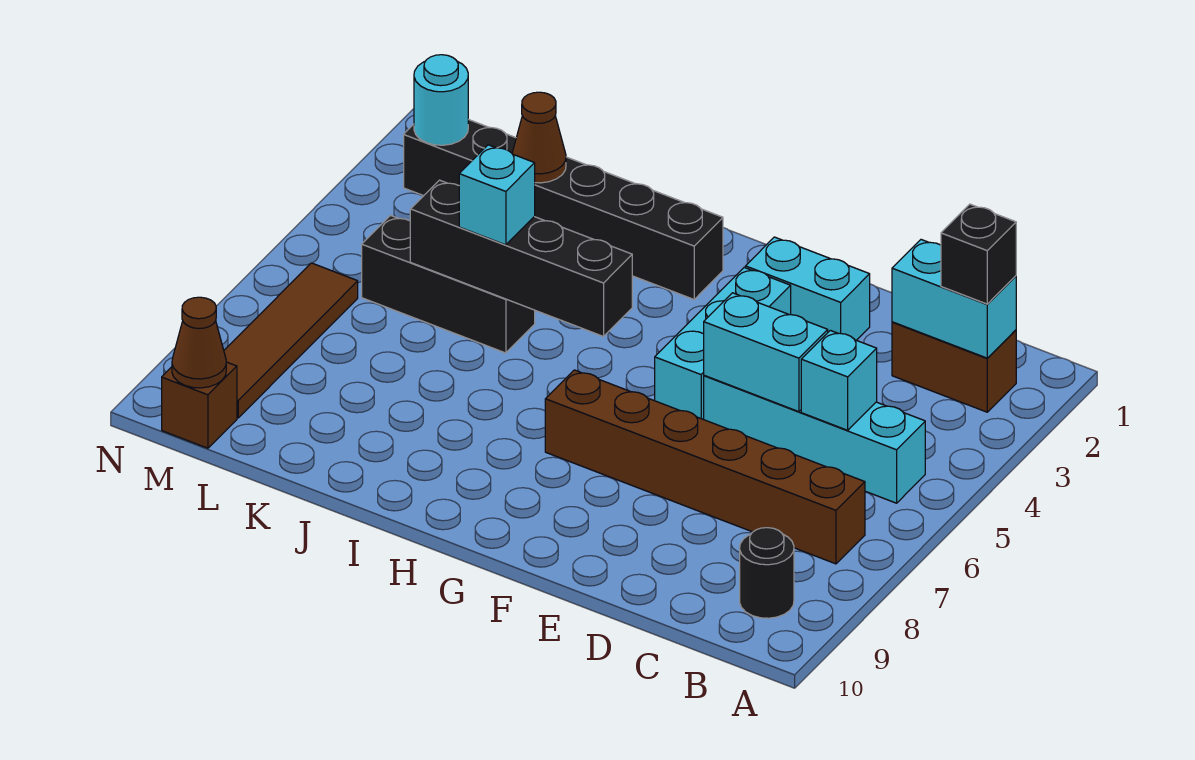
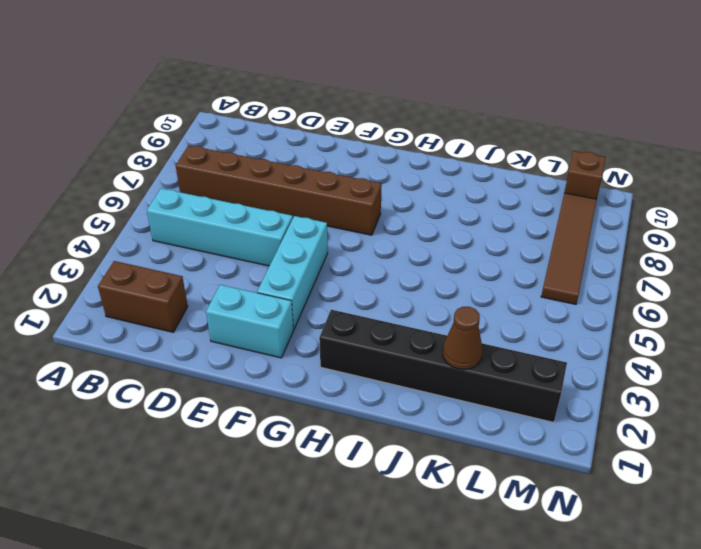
none -> black round brick B9 level 1
none -> black brick J5:L5 level 1
none -> cyan brick B2:C2 level 2

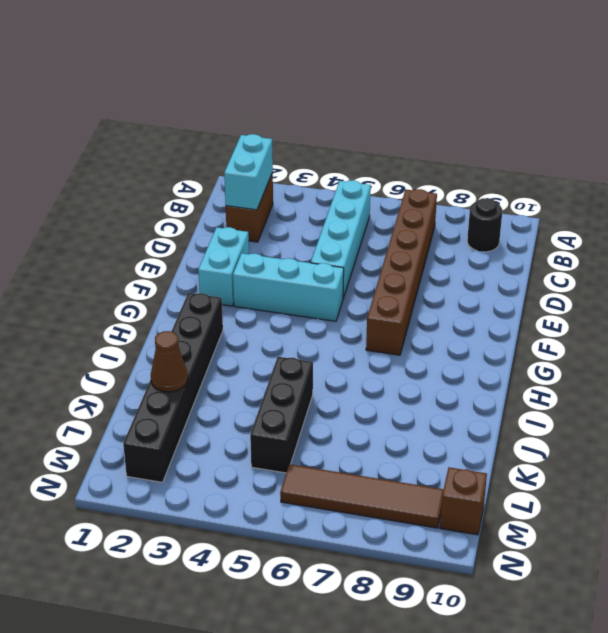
none -> cyan brick C5 level 2
none -> cyan brick D5:E5 level 2
none -> black brick H5:K5 level 2

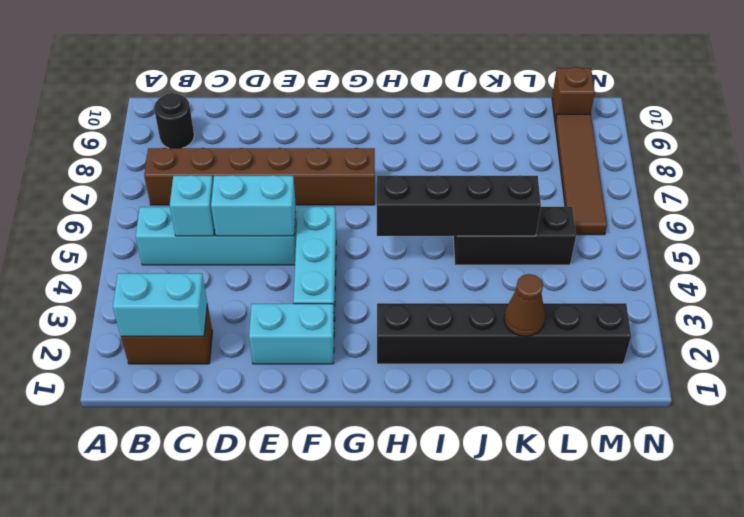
none -> cyan round brick M2 level 2
none -> brown cone M10 level 2
none -> black brick B2 level 3

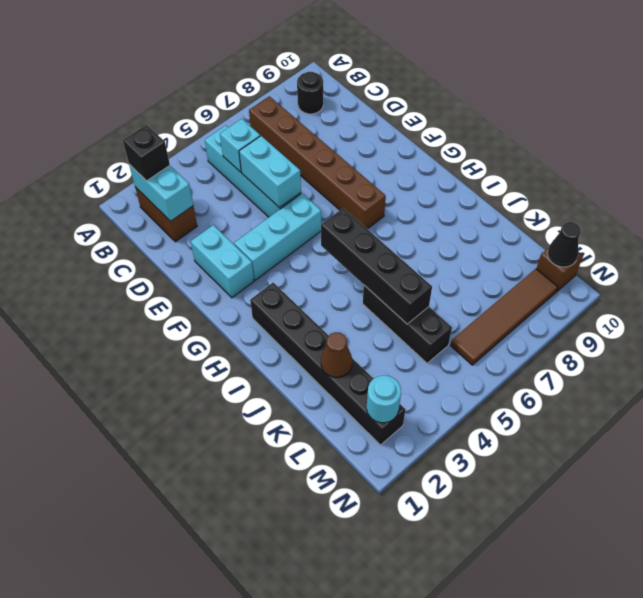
black cone M10 level 2 -> brown cone M10 level 2
none -> cyan brick J5 level 3

